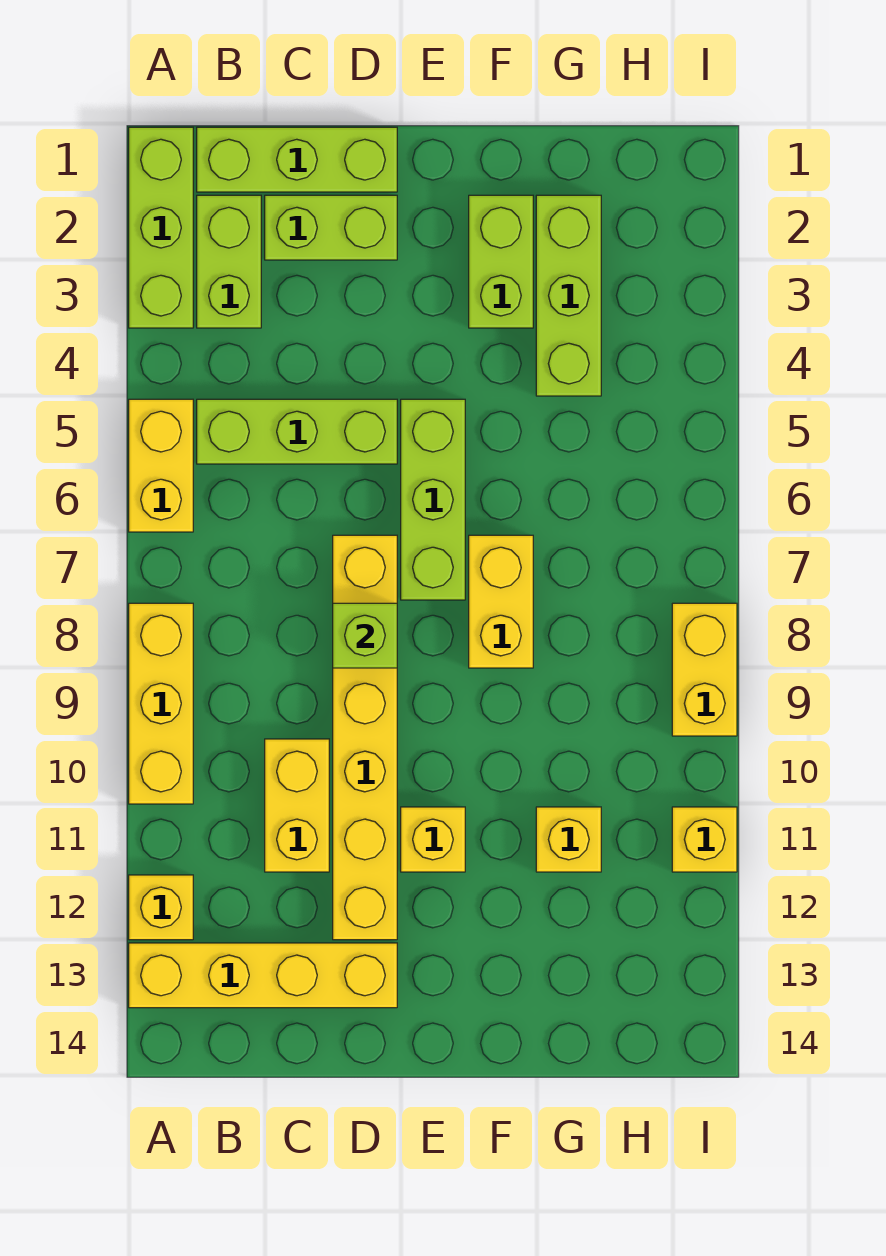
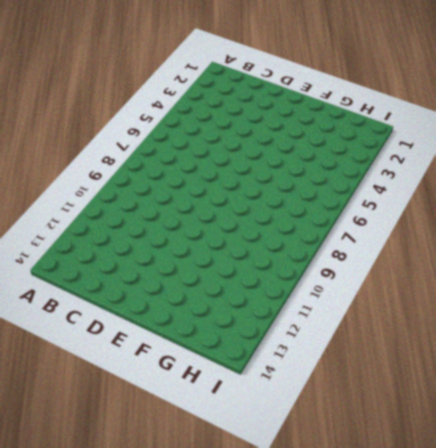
none -> lime brick A1:A3 level 1
none -> yellow brick A5:A6 level 1
none -> yellow brick A8:A10 level 1

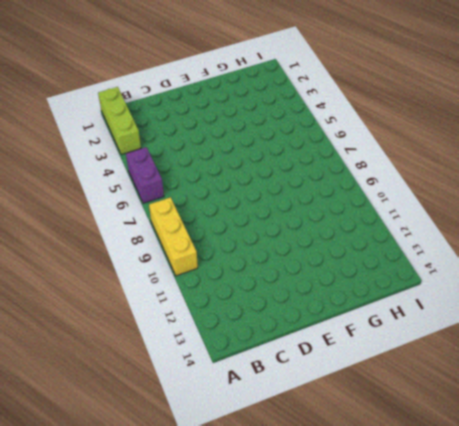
purple brick A5:A6 level 1 -> yellow brick A5:A6 level 1
none -> yellow brick A12 level 1
none -> yellow brick A13:D13 level 1
none -> lime brick B1:D1 level 1

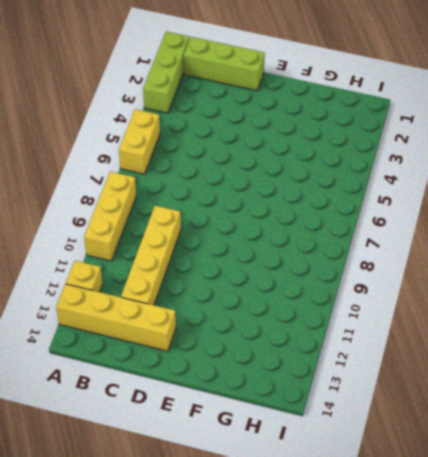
yellow brick C9:C12 level 1 -> yellow brick C10:C11 level 1
none -> lime brick B2:B3 level 1
none -> lime brick B5:D5 level 1
none -> lime brick C2:D2 level 1

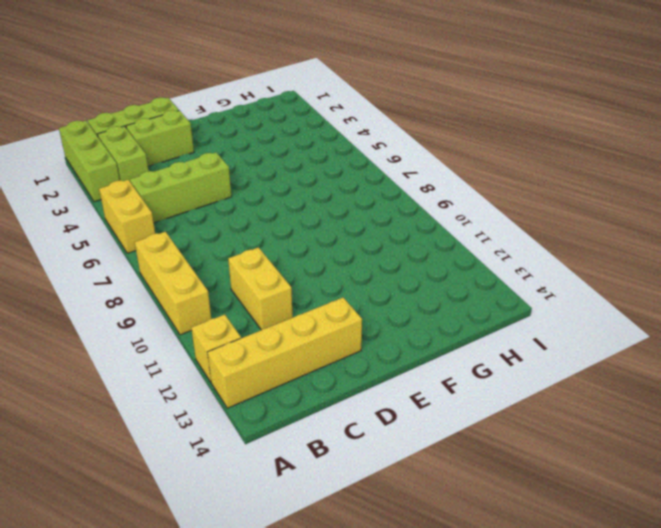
none -> yellow brick D7:D12 level 1
none -> lime brick E5:E7 level 1
none -> yellow brick E11 level 1

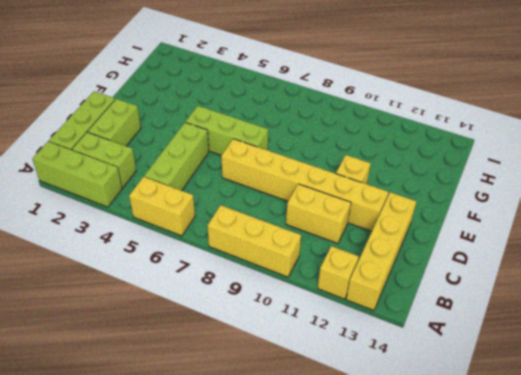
none -> lime brick F2:F3 level 1
none -> yellow brick F7:F8 level 1
none -> lime brick G2:G4 level 1

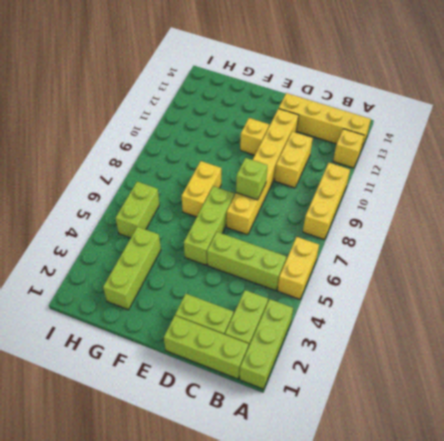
lime brick H5:H6 level 1 -> lime brick F2:F3 level 1
none -> yellow brick G11 level 1
none -> yellow brick I8:I9 level 1
none -> yellow brick I11 level 1

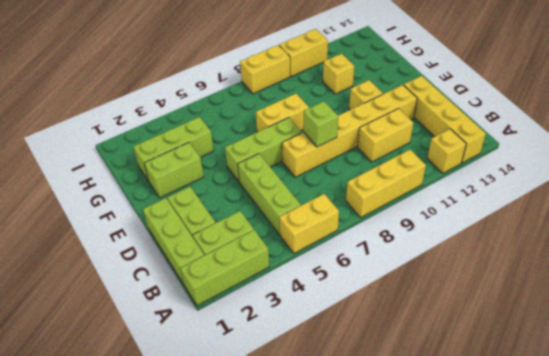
yellow brick I10:I11 level 1 -> yellow brick I11 level 1

